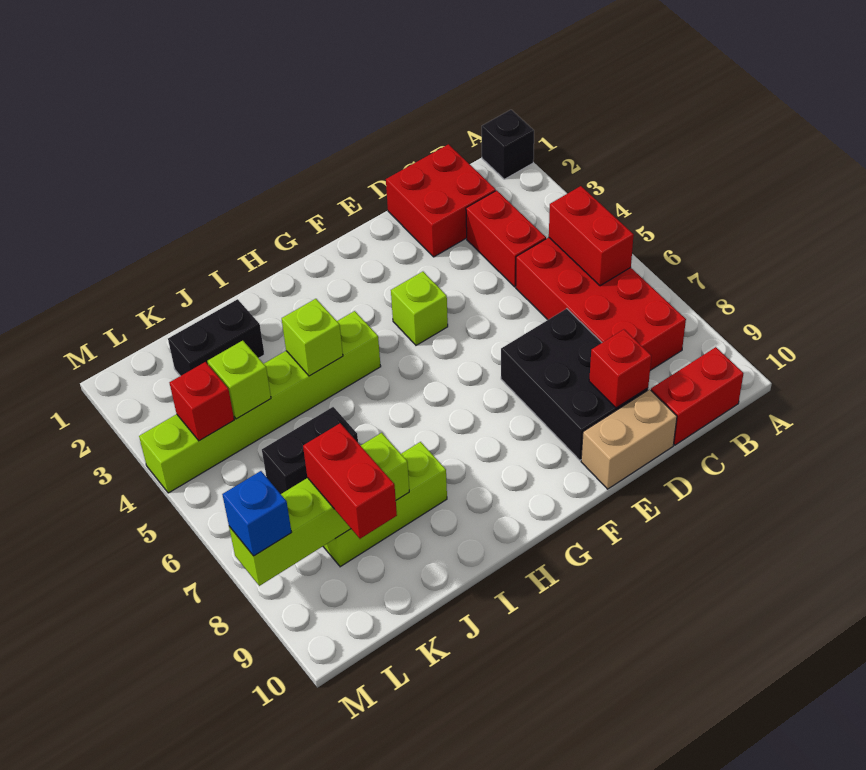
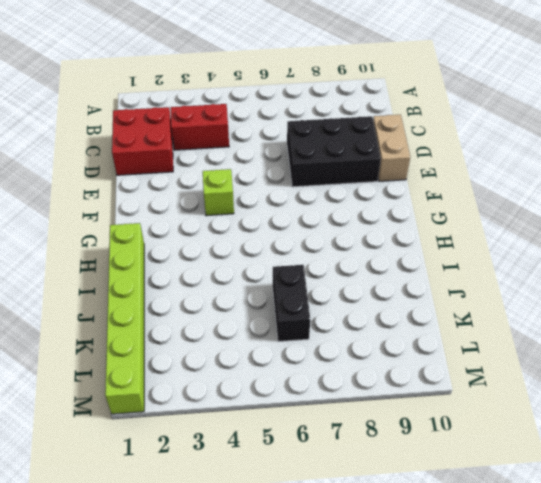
lime brick H1:M1 level 1 -> lime brick H4:M4 level 1
none -> black brick A1 level 1
none -> red brick B5:C8 level 1
none -> red brick B10:C10 level 1

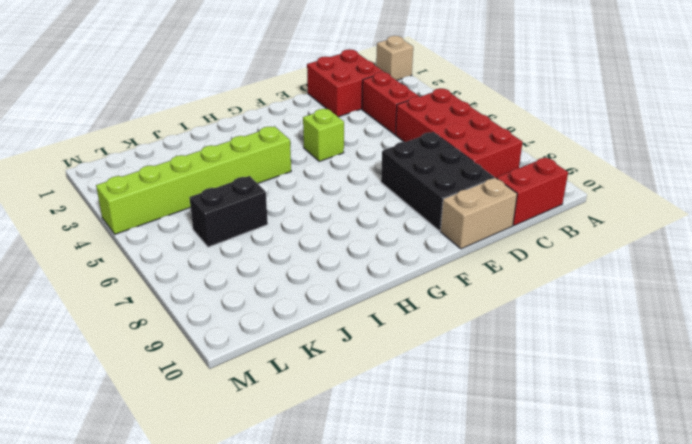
tan brick A1 level 1 -> black brick A1 level 1
none -> lime brick I8:K8 level 1
none -> black brick J2:K2 level 1
none -> red brick B5:B6 level 2

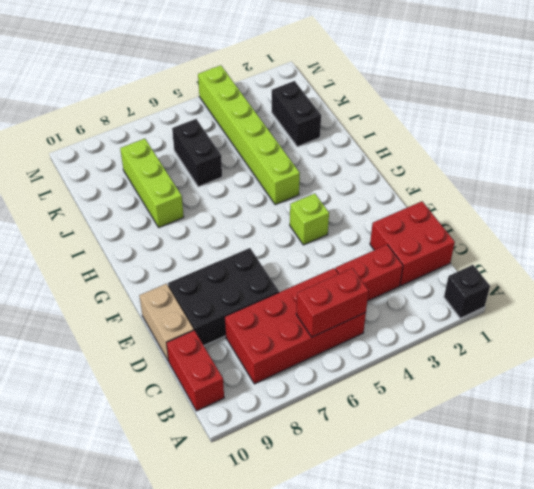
none -> red brick D9 level 2
none -> lime brick I4 level 2
none -> lime brick J8:M8 level 2

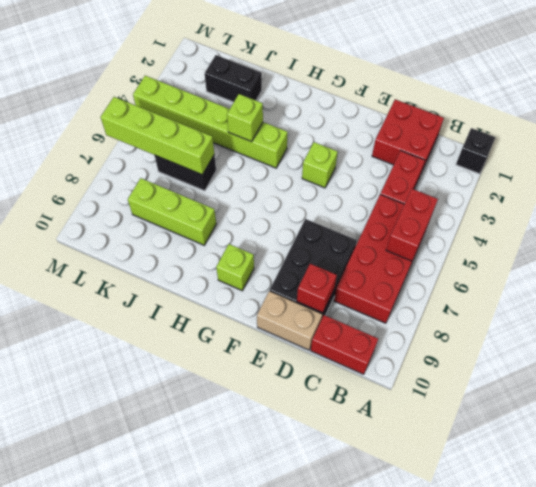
lime brick G9 level 1 -> lime brick K4 level 2
lime brick J6:M6 level 2 -> lime brick J8:M8 level 2
none -> red brick L4 level 2
none -> red brick K8:K9 level 3
none -> blue brick M8 level 3

